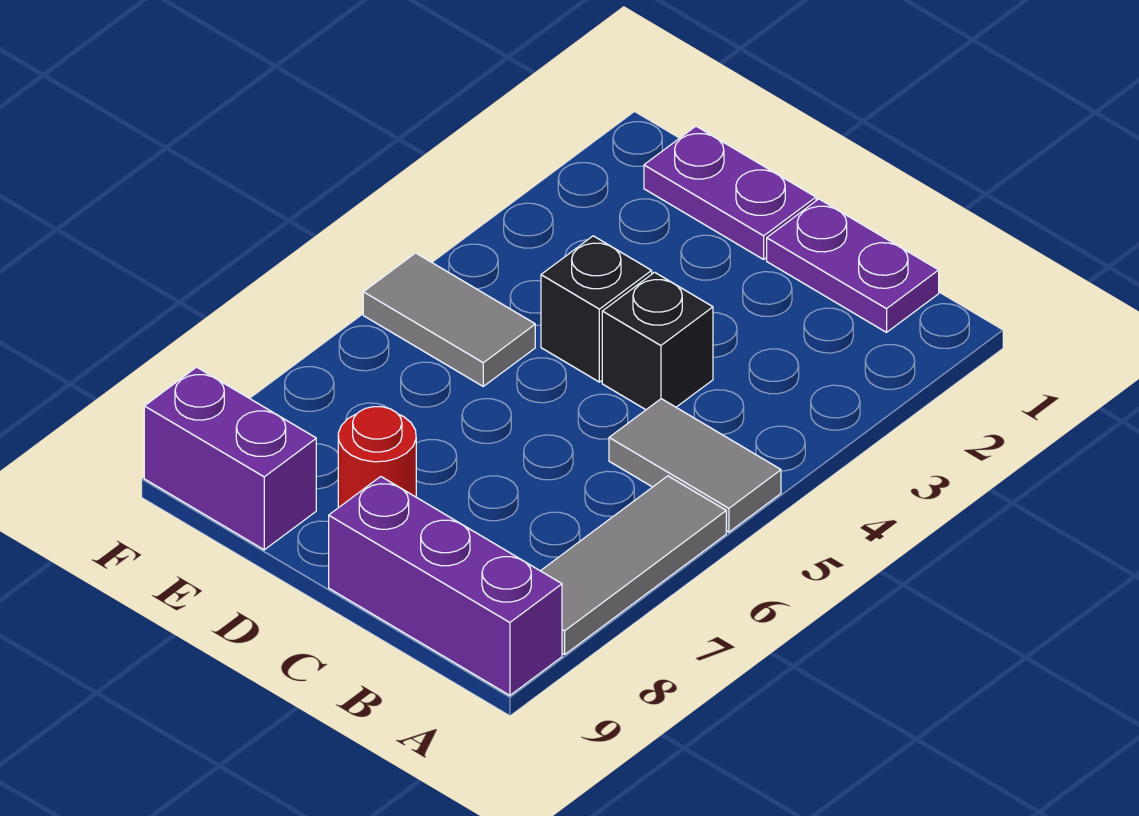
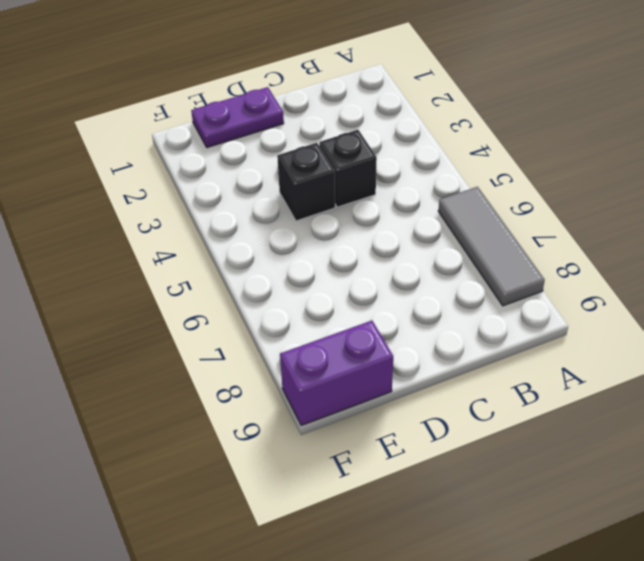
none -> grey tile A5:B5 level 1
none -> purple brick A9:C9 level 1

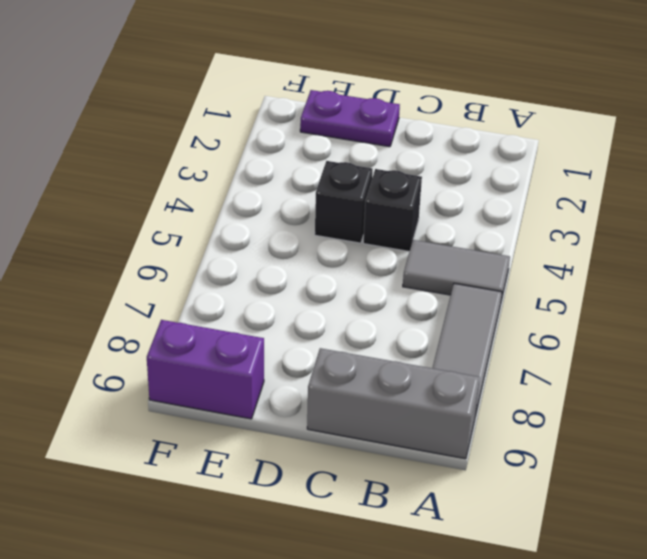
grey brick A9:C9 level 1 -> purple brick A9:C9 level 1
none -> purple plate B1:C1 level 1
none -> red round brick D8 level 1

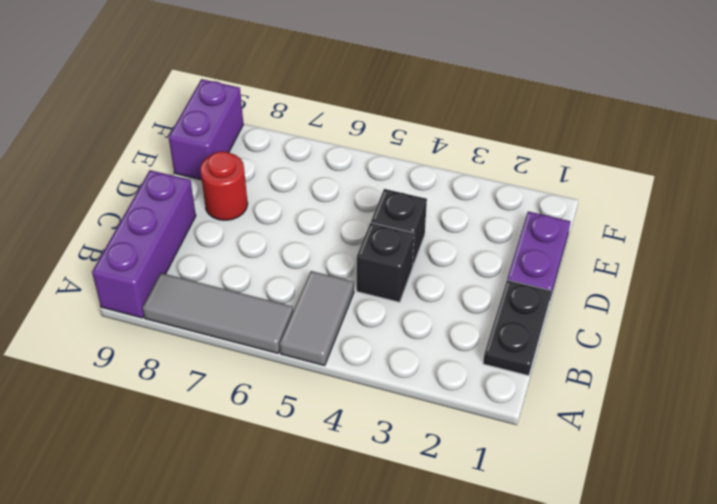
black plate B1:C1 level 1 -> purple plate B1:C1 level 1
none -> grey tile E5:F5 level 1

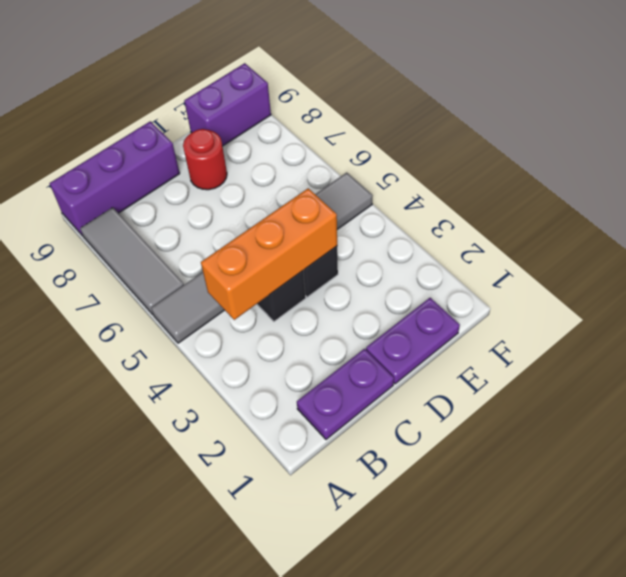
orange brick B4:D4 level 2 -> none

